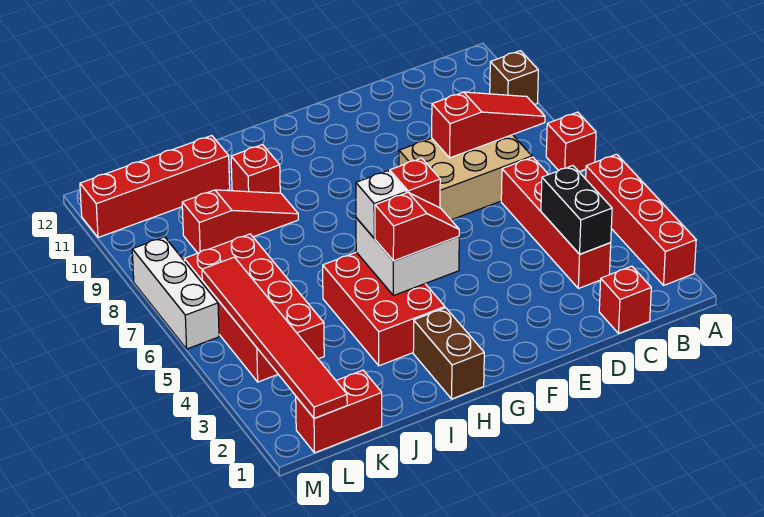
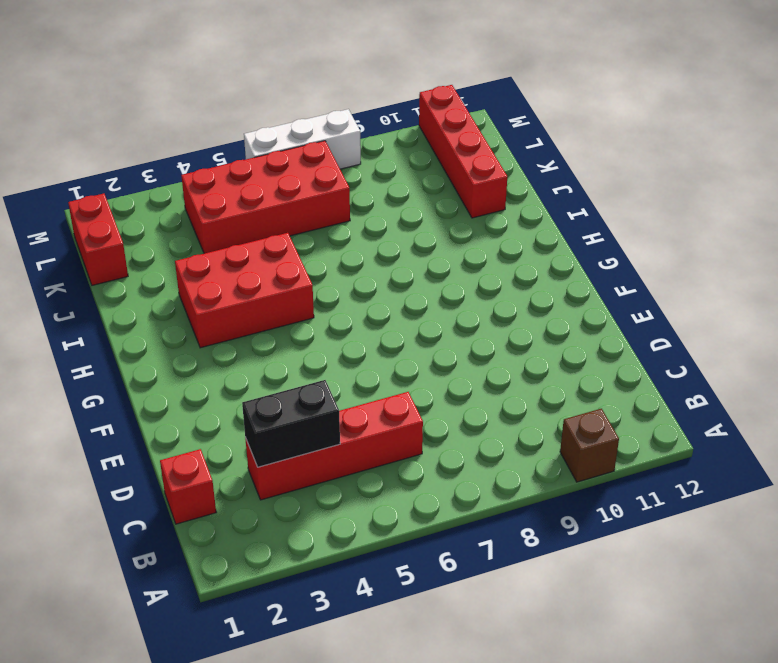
none -> red brick A2:A5 level 1
none -> red brick A7 level 1
none -> tan brick C7:E8 level 1

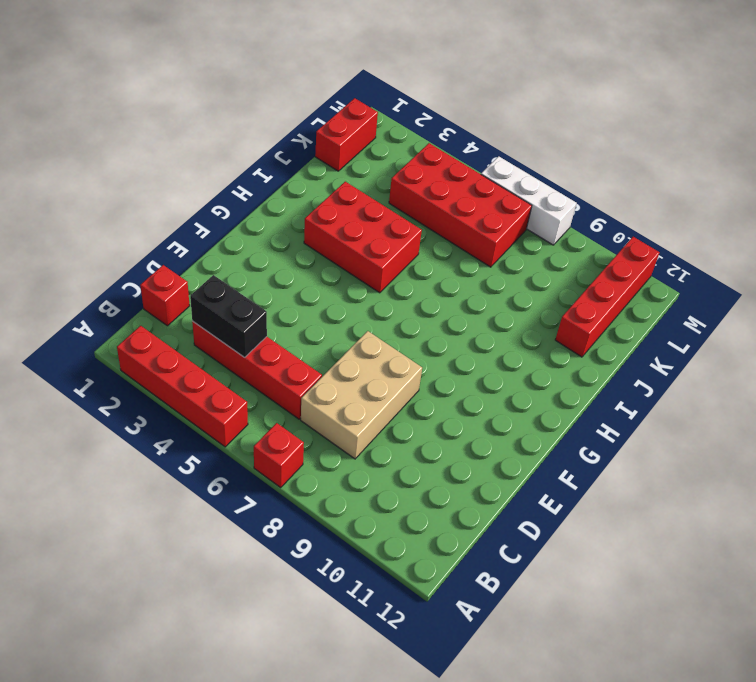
none -> brown brick A10 level 1
none -> brown brick H1:H2 level 1
none -> red slope I9:K9 level 1 top K

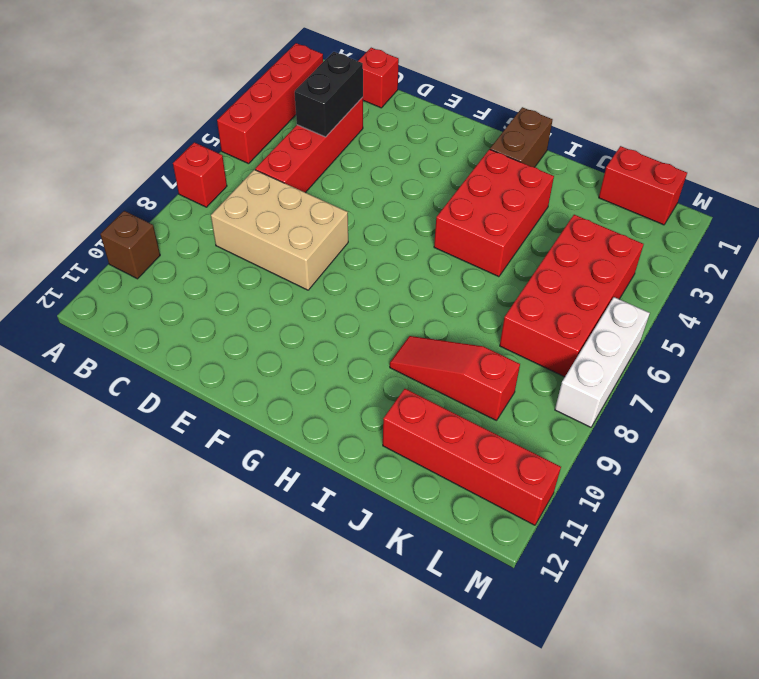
none -> red brick I10 level 1
none -> red slope B8:D8 level 2 top D
none -> white brick G4:H5 level 2

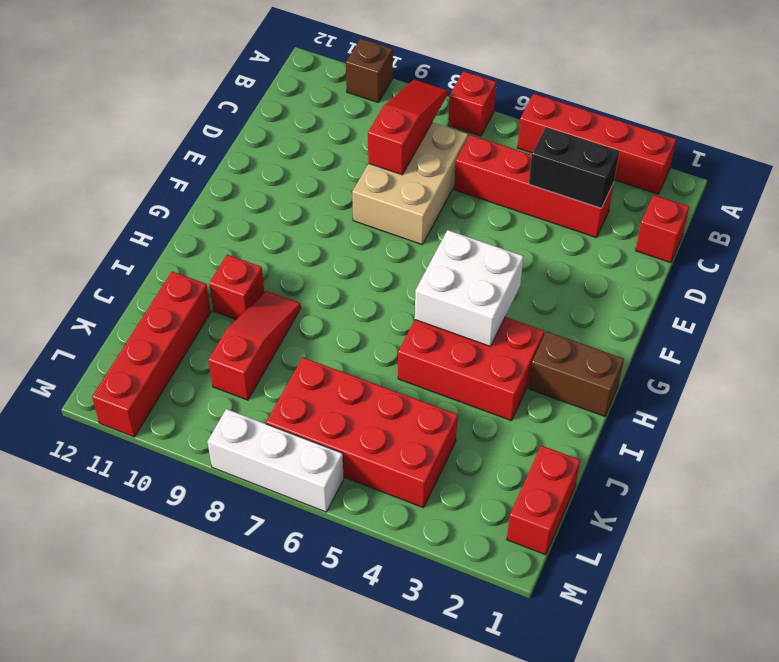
none -> red tile L1:L6 level 2
none -> red slope G4:H4 level 3 top H
none -> red brick G5 level 3

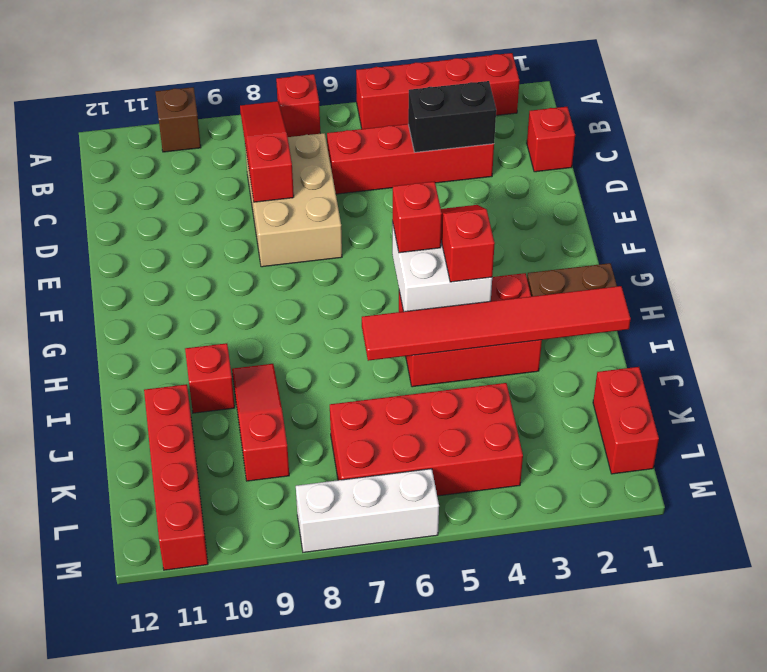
red tile I1:I6 level 2 -> red tile L1:L6 level 2
none -> white brick H5 level 3

